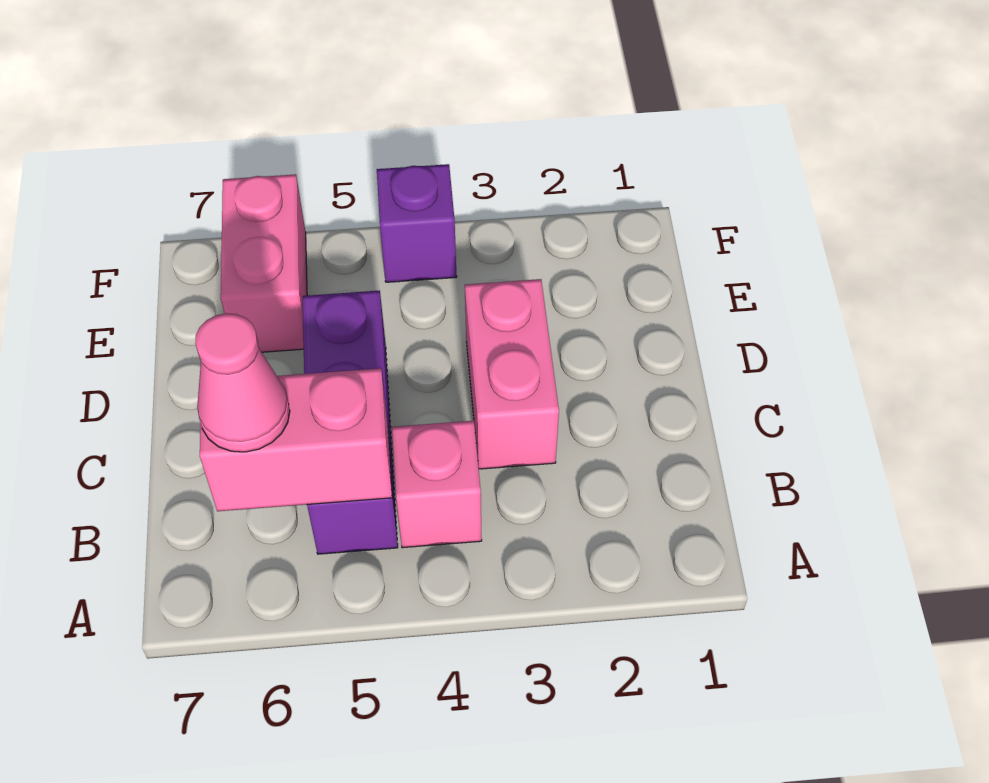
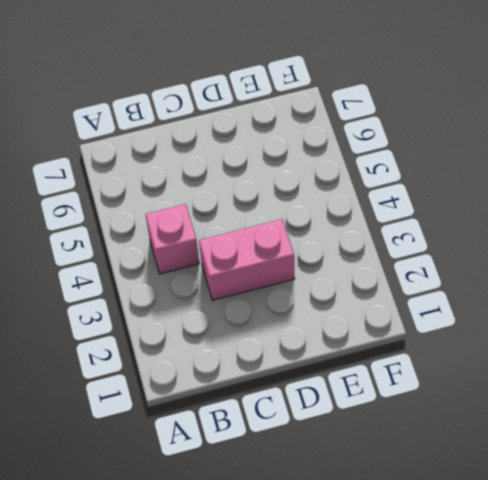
none -> purple brick B5:D5 level 1
none -> pink brick E6:F6 level 1

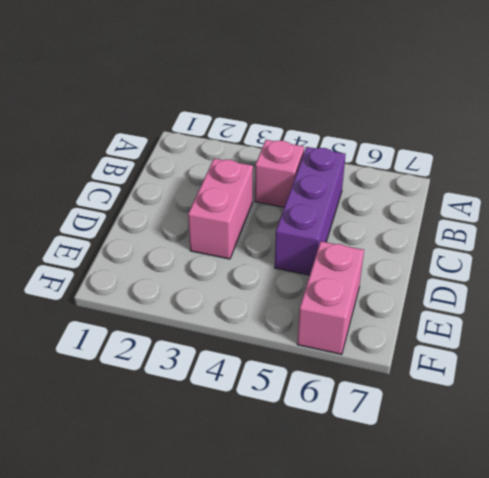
none -> purple brick F4 level 1
none -> pink brick B5:B6 level 2

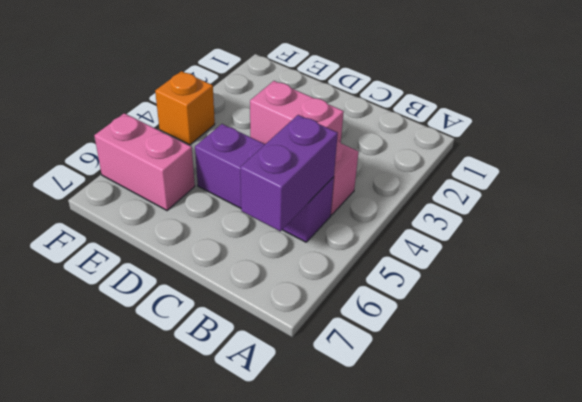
purple brick B5:B6 level 2 -> pink brick B5:B6 level 2
orange brick F4 level 1 -> purple brick F4 level 1
none -> pink cone B6 level 3

